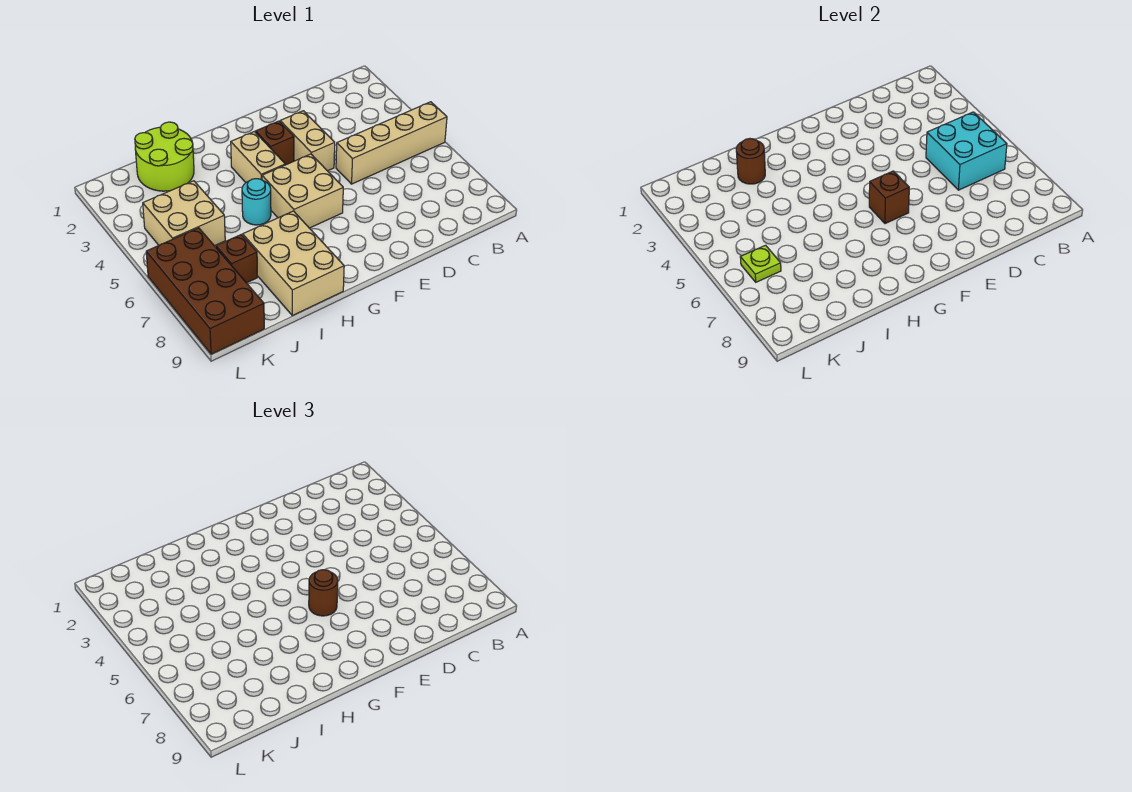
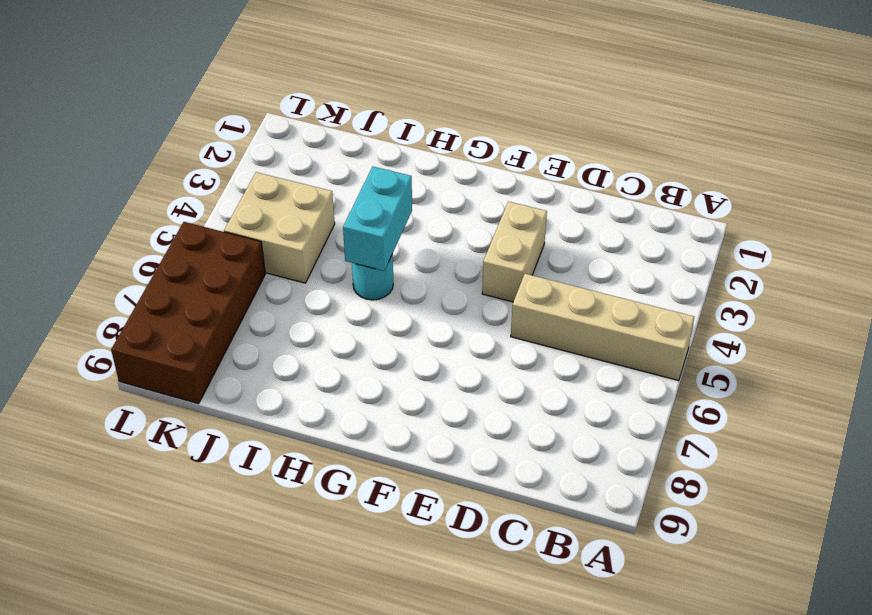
cyan brick H4:H5 level 2 -> none
none -> brown brick F3 level 1
none -> tan brick F5:G6 level 1
none -> tan brick G3:G4 level 1

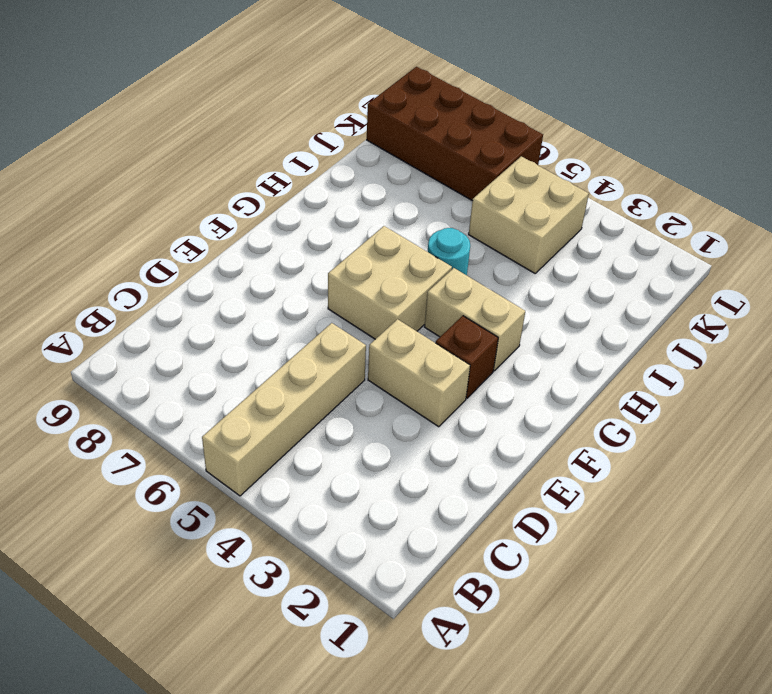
none -> tan brick H7:I9 level 1
none -> lime round brick I1:J2 level 1
none -> brown brick J7 level 1

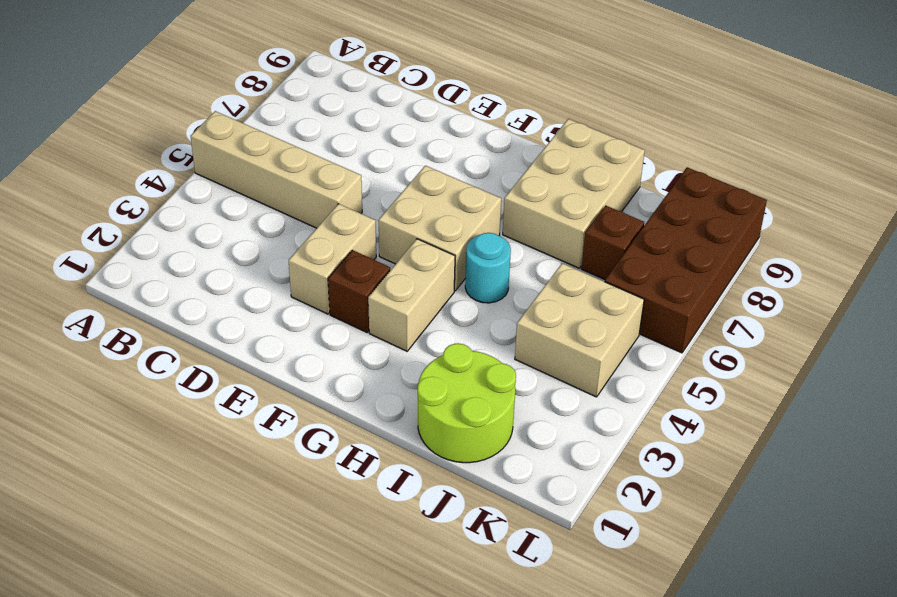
none -> cyan brick B5:C6 level 2
none -> brown brick F6 level 2
none -> brown round brick I2 level 2

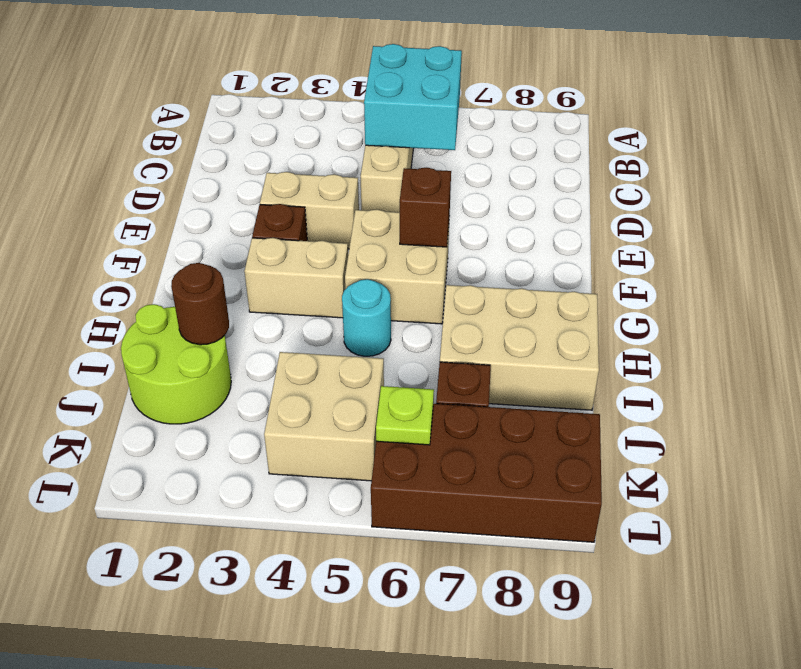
none -> brown round brick F6 level 3

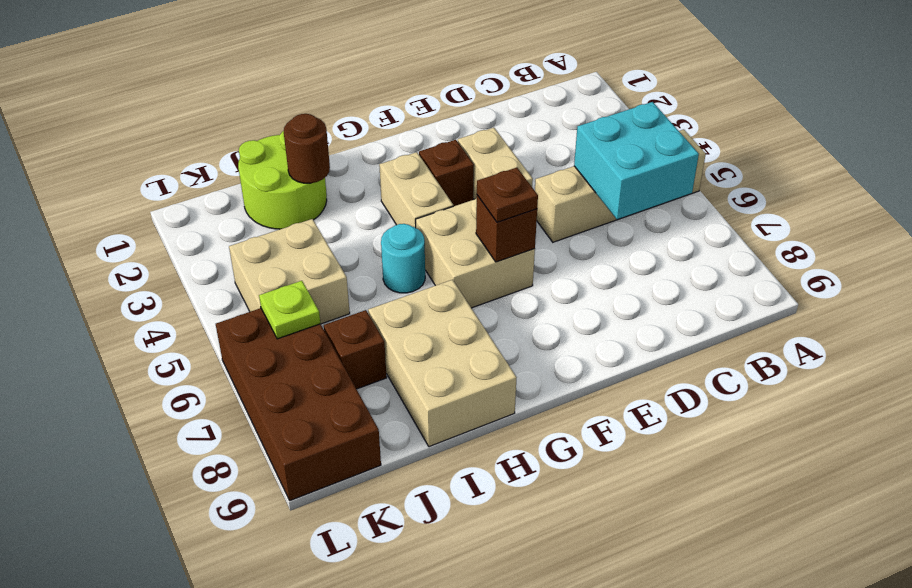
brown plate F6 level 3 -> brown round brick F6 level 3

